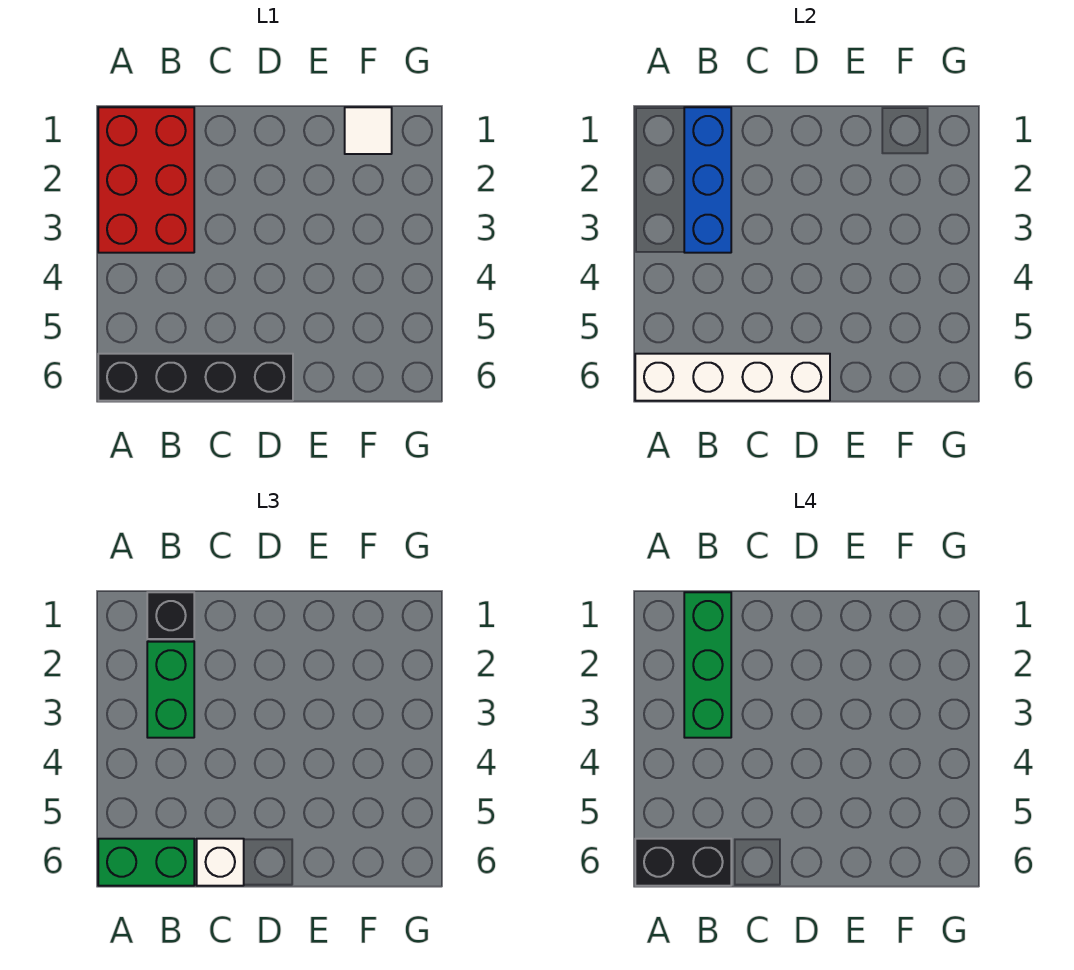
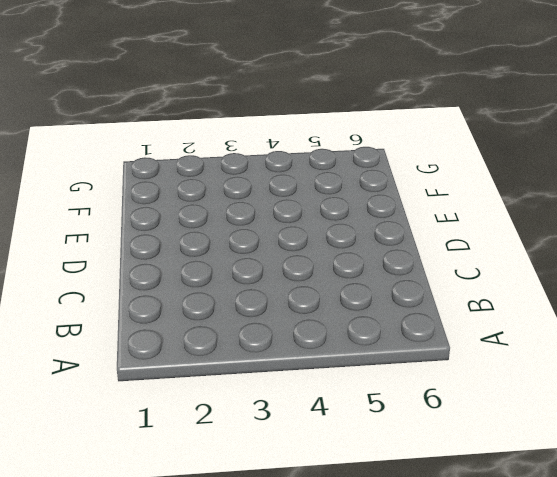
none -> red brick A1:B3 level 1
none -> black brick A6:D6 level 1

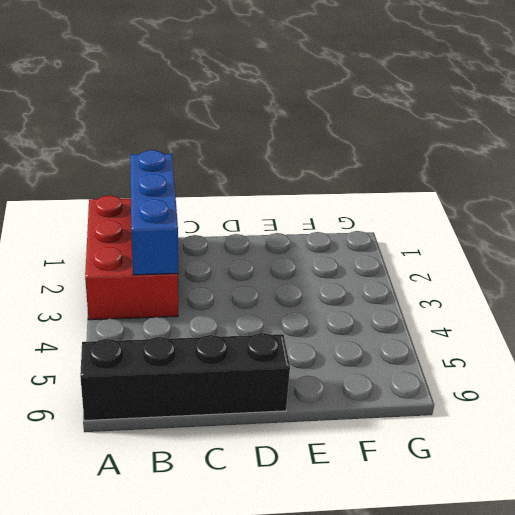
none -> white tile F1 level 1
none -> white brick A6:D6 level 2

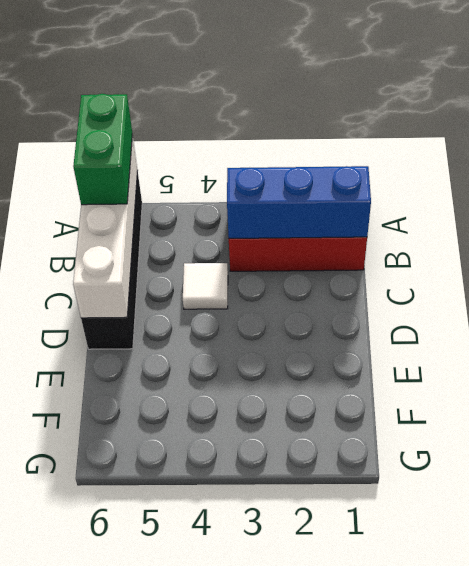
white tile C4 level 1 -> white tile F1 level 1
none -> black brick B1 level 3
none -> green brick B2:B3 level 3

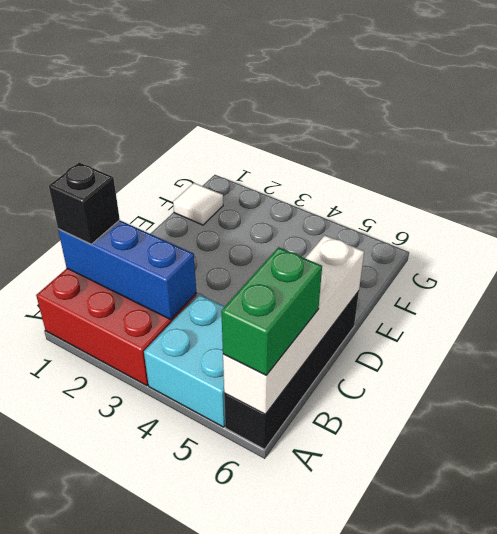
cyan brick A4:B5 level 1 -> none
none -> green brick B2:B3 level 3
none -> white brick C6 level 3

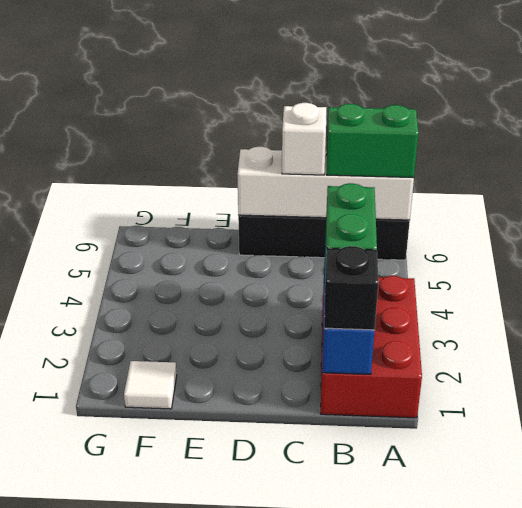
none -> black brick A6:B6 level 4
none -> green brick B1:B3 level 4

